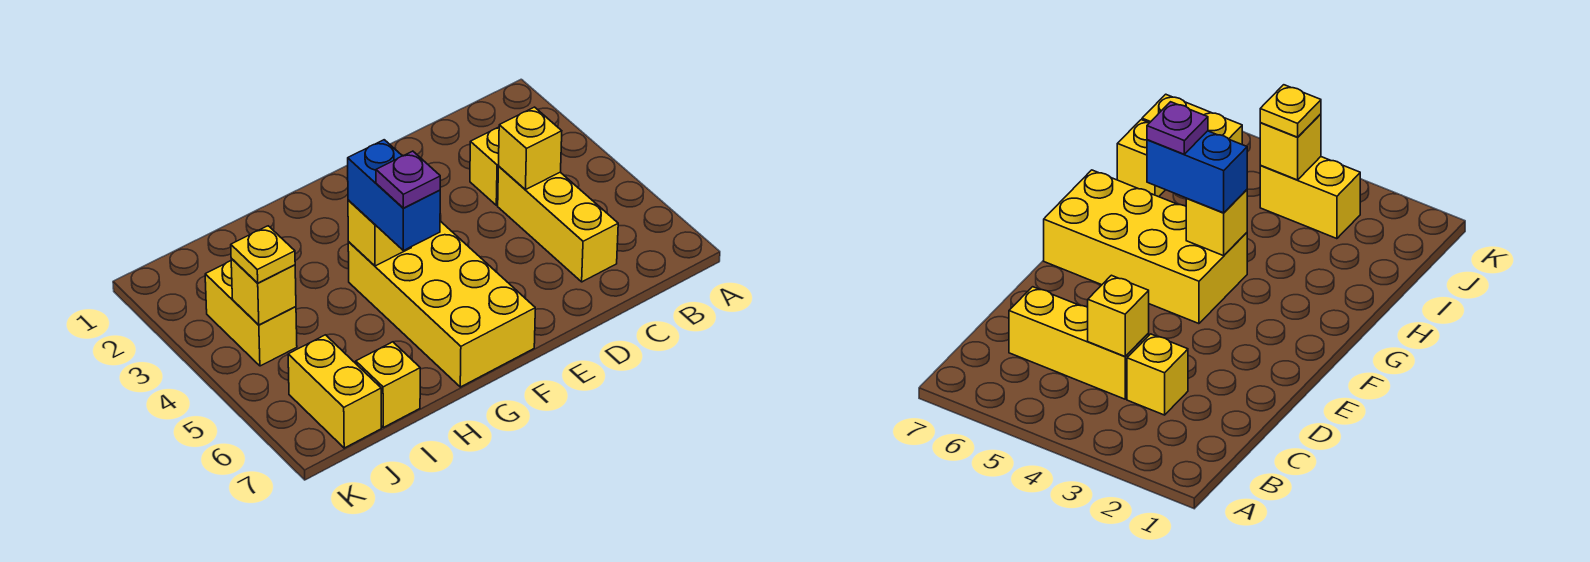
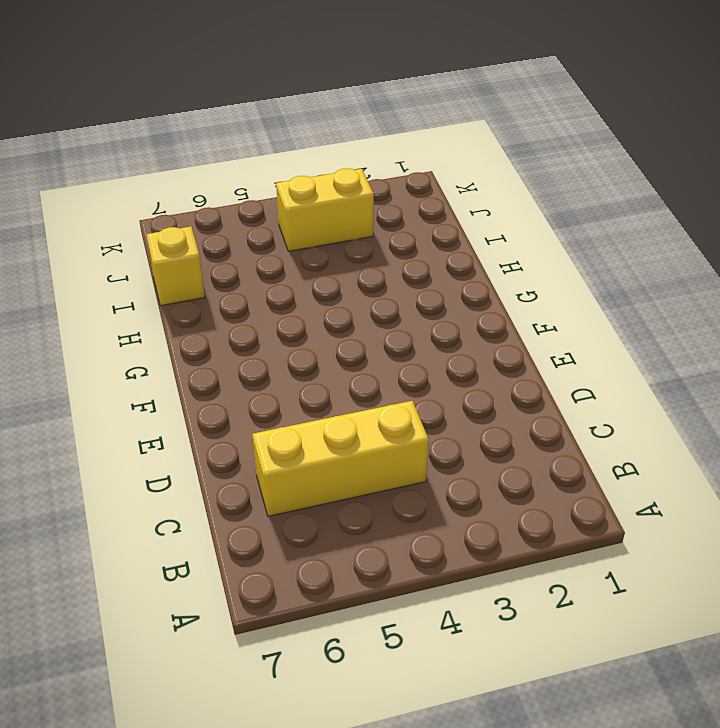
none -> yellow brick C3 level 1
none -> yellow brick F4:G7 level 1
none -> yellow brick J6:J7 level 1

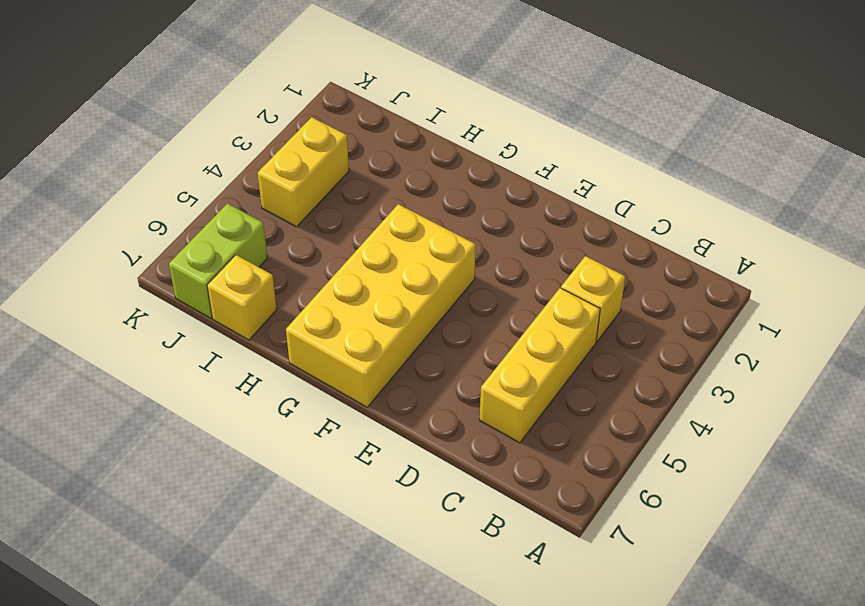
lime brick J6:J7 level 1 -> yellow brick J6:J7 level 1
none -> yellow brick C4 level 2
none -> yellow brick G4 level 2
none -> yellow brick J4 level 2

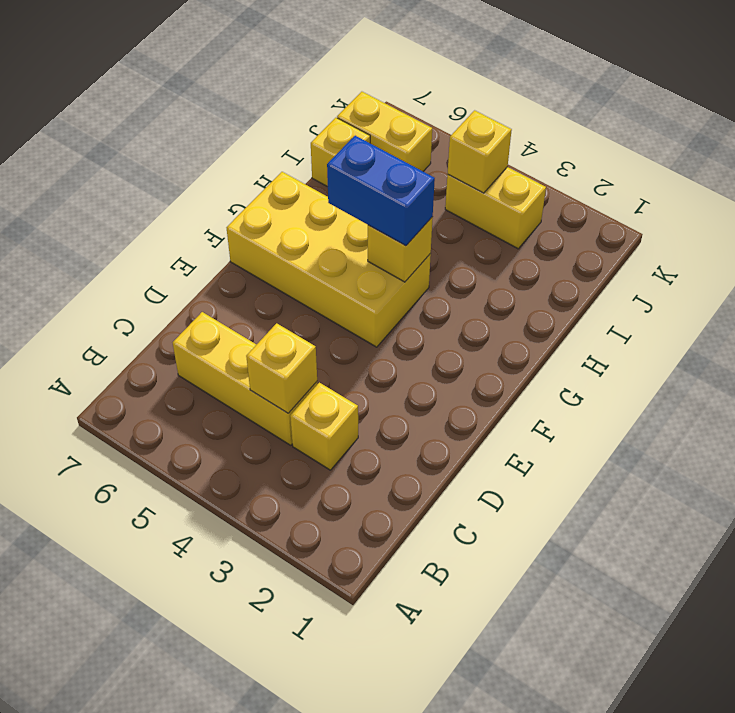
none -> yellow plate J4 level 3
none -> purple plate G5 level 4

